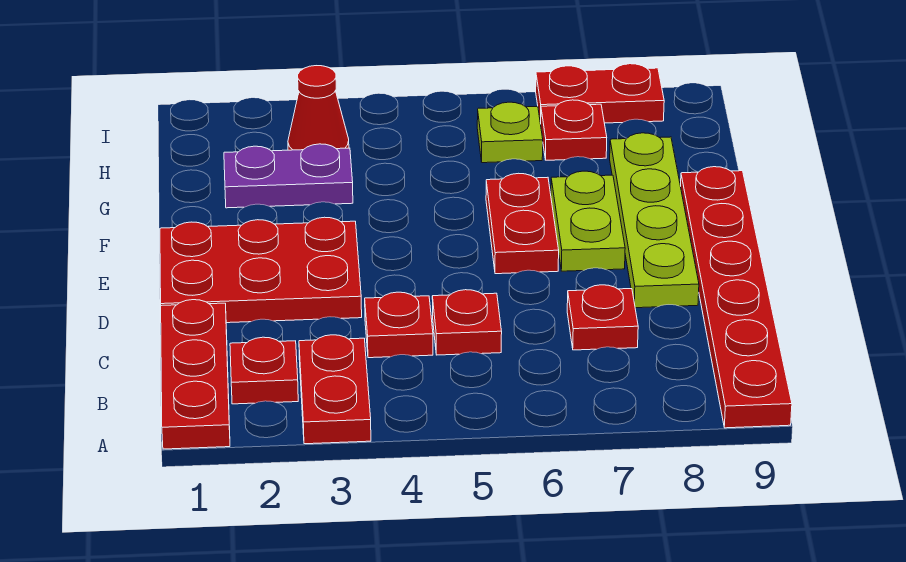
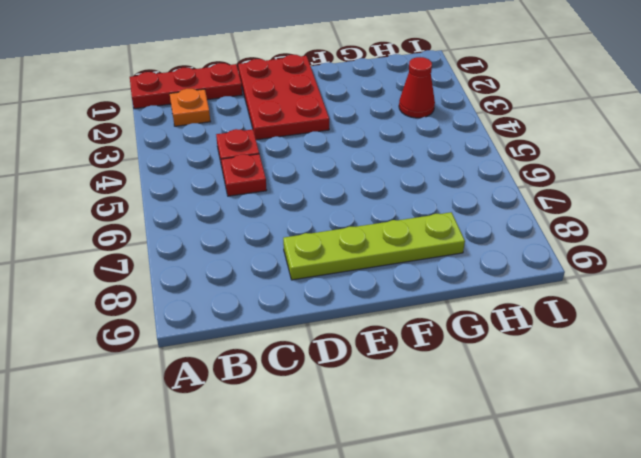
orange plate B2 level 1 -> red plate B2 level 1
none -> red plate A3:B3 level 1
none -> red plate A9:F9 level 1
none -> red plate C7 level 1

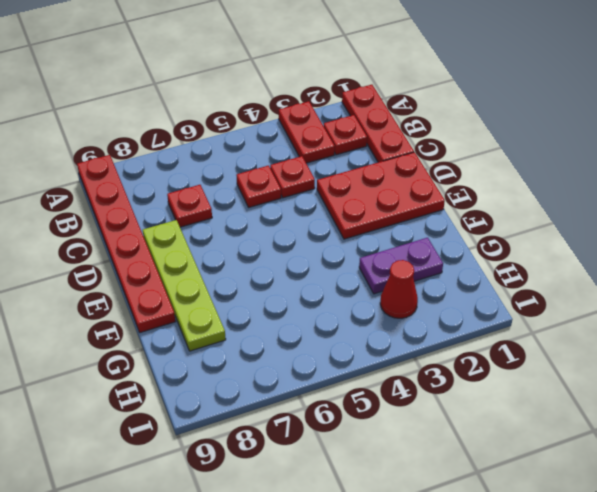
none -> red plate E6:F6 level 1
none -> lime plate E7:F7 level 1
none -> lime plate H6 level 1

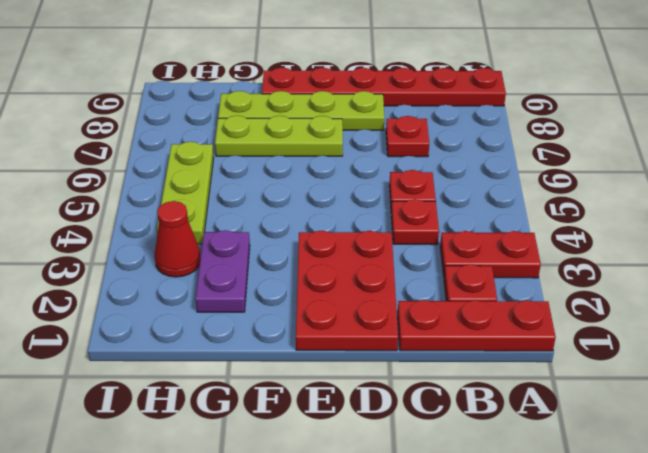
lime plate E7:G7 level 1 -> lime plate E7:F7 level 1
lime plate H4:H6 level 1 -> lime plate H6 level 1
none -> red plate E6:F6 level 1
none -> red plate H7 level 1
none -> red plate I7:I8 level 1

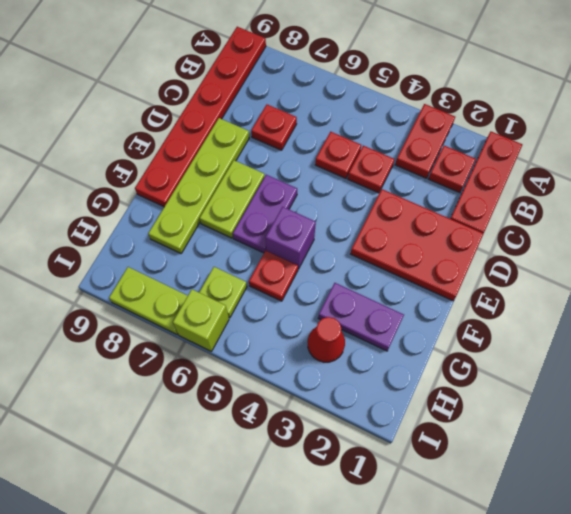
purple plate E6:F6 level 1 -> red plate E6:F6 level 1
purple brick F5 level 1 -> none
red plate G5 level 1 -> red plate H7 level 1
lime brick I6 level 1 -> none
lime plate I7:I8 level 1 -> red plate I7:I8 level 1

